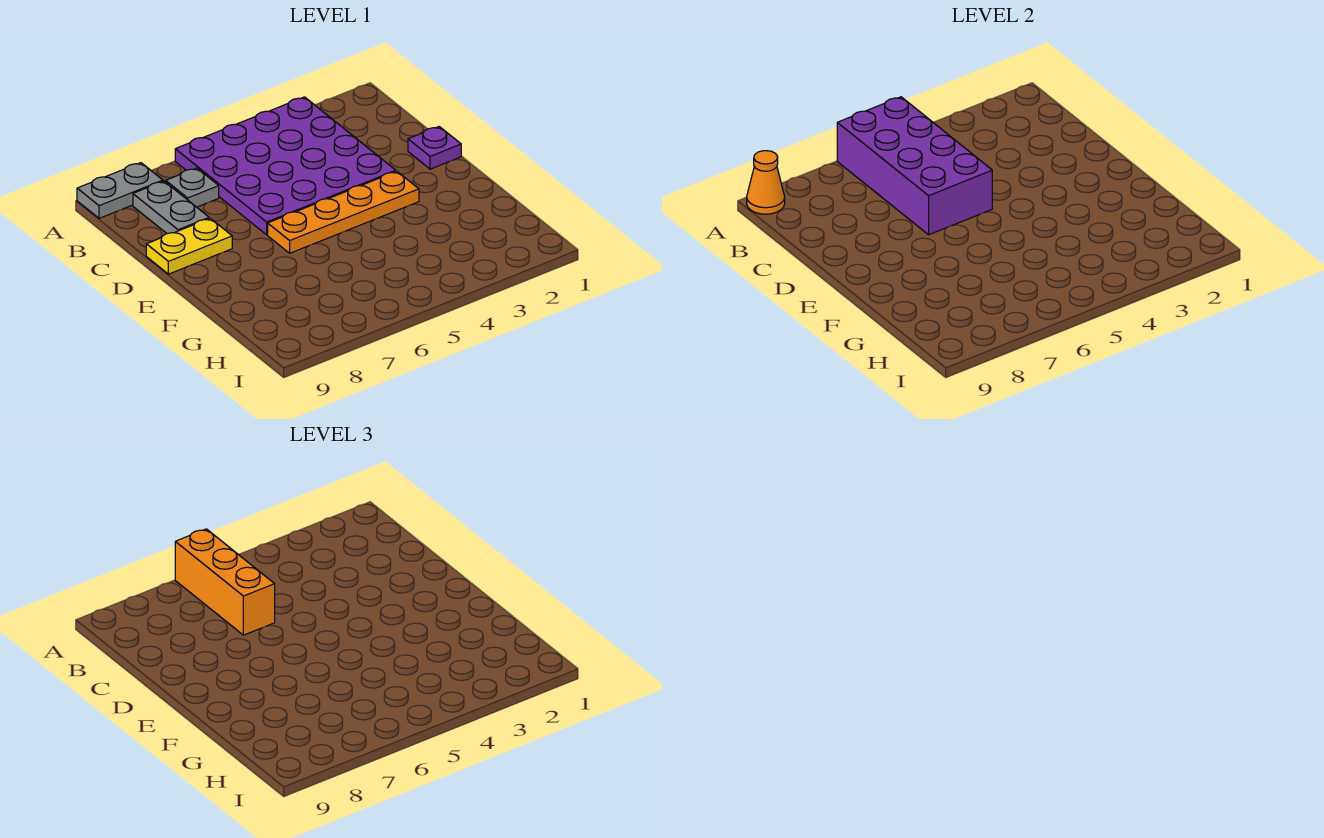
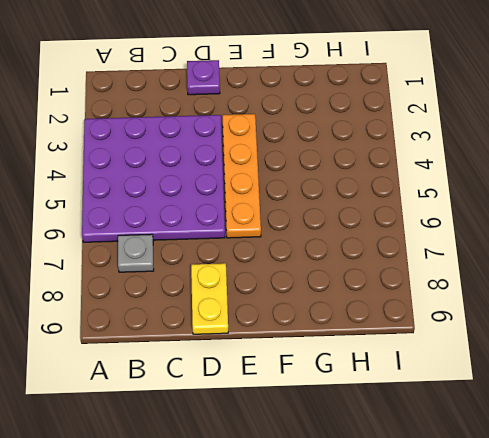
none -> grey plate A8:A9 level 1
none -> grey plate B8:C8 level 1

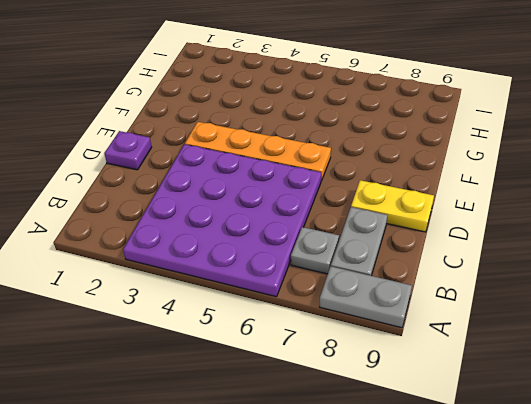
none -> purple brick A5:D6 level 2
none -> orange cone A9 level 2

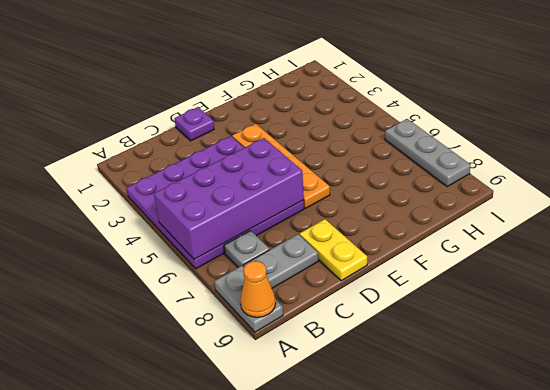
grey plate I6:I8 level 1 -> none
none -> orange brick A6:C6 level 3

